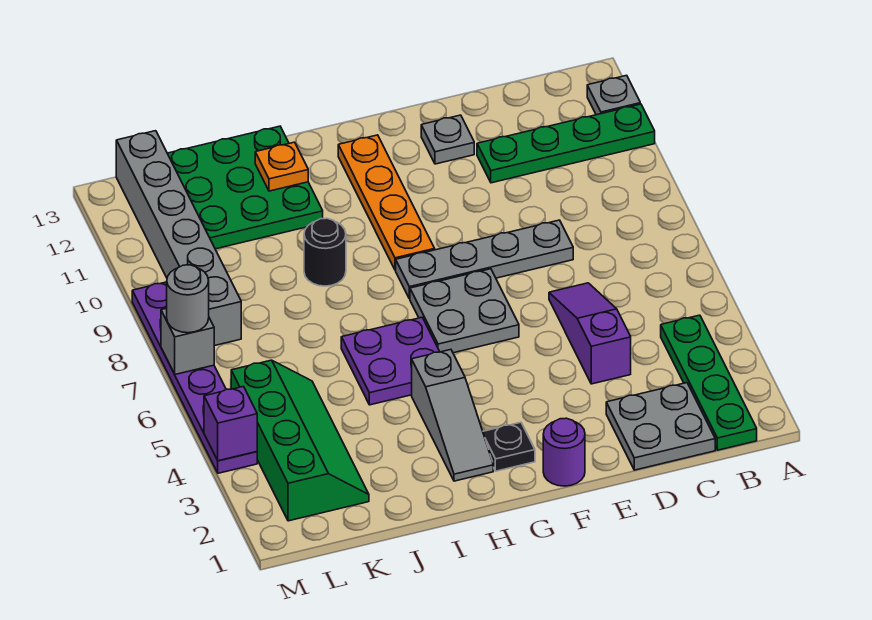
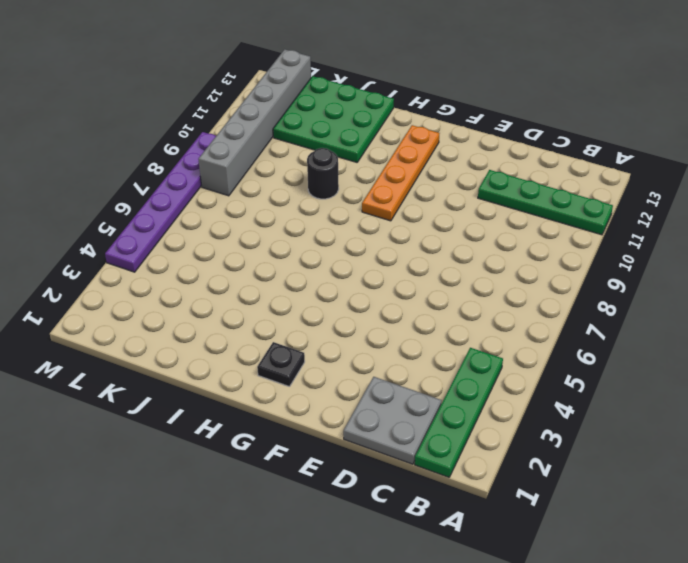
none -> grey plate A12 level 1
none -> purple slope D4:D6 level 1 top 4
none -> grey plate D8:G8 level 1

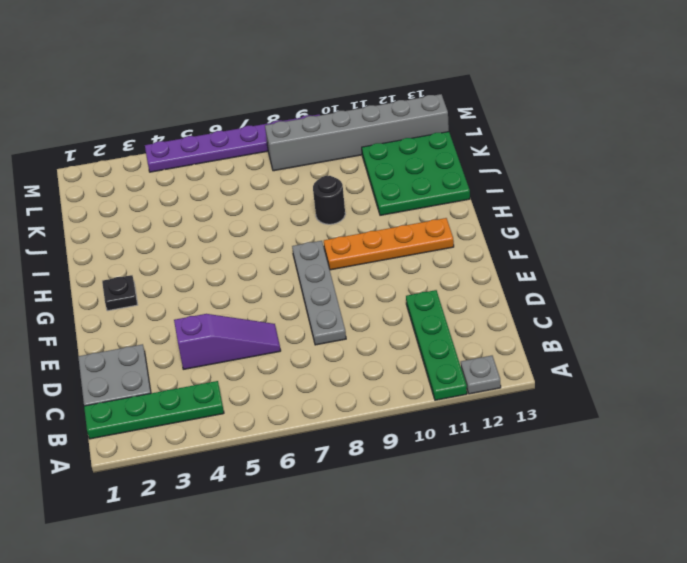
none -> grey plate E12 level 1
none -> purple round brick F1 level 1
none -> grey plate F6:G7 level 1

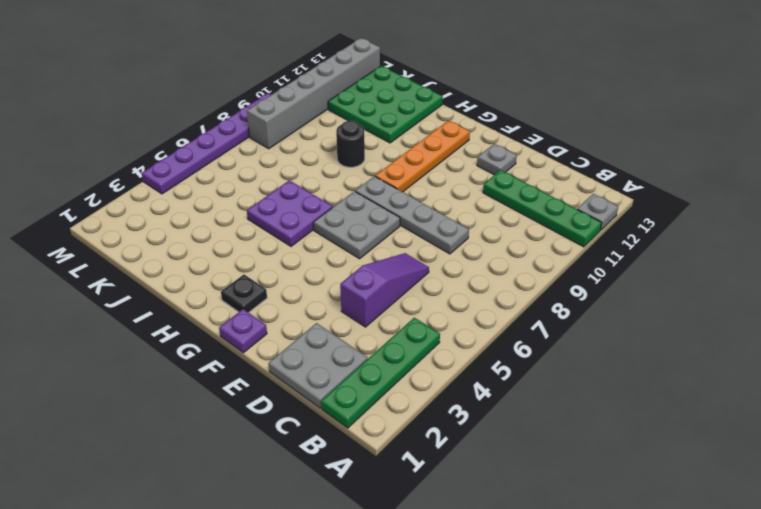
purple plate F1 level 1 -> purple round brick F1 level 1
none -> grey slope H2:H4 level 1 top 4
none -> green slope K2:L5 level 1 top L
none -> orange plate I12 level 2

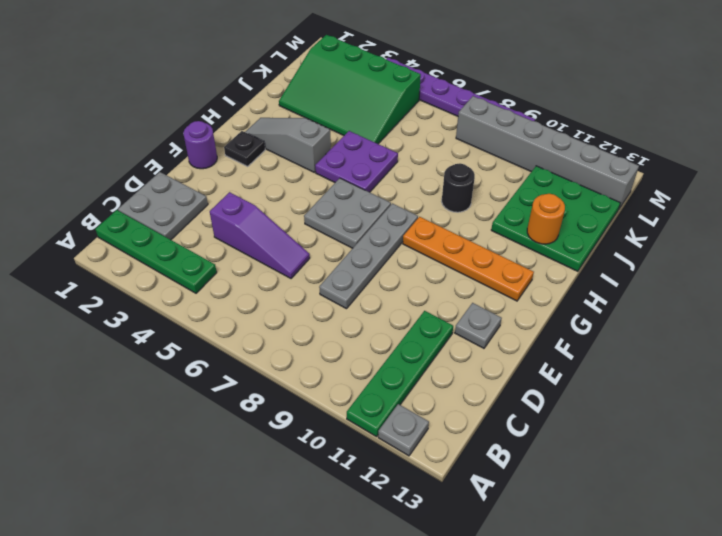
orange round brick I12 level 2 -> orange plate I12 level 2
green slope J2:L5 level 1 top L -> green slope K2:L5 level 1 top L
none -> purple brick M4 level 2
none -> grey brick M7 level 2
none -> grey round brick M7 level 3

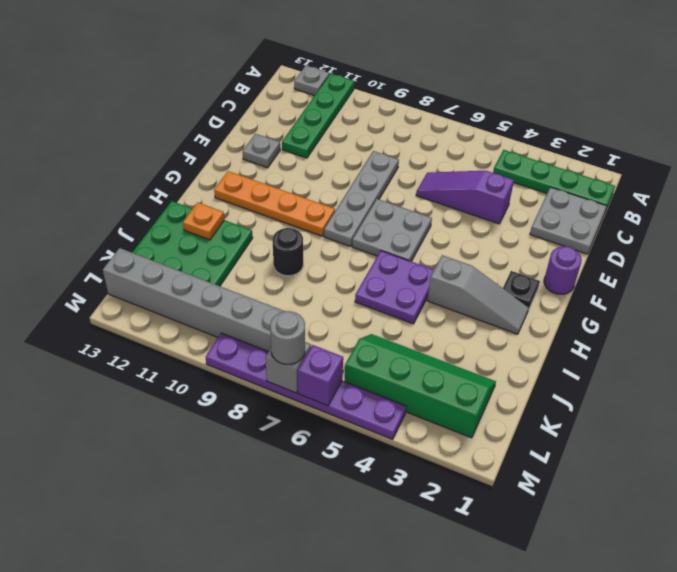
purple brick M6 level 2 -> purple brick M4 level 2

